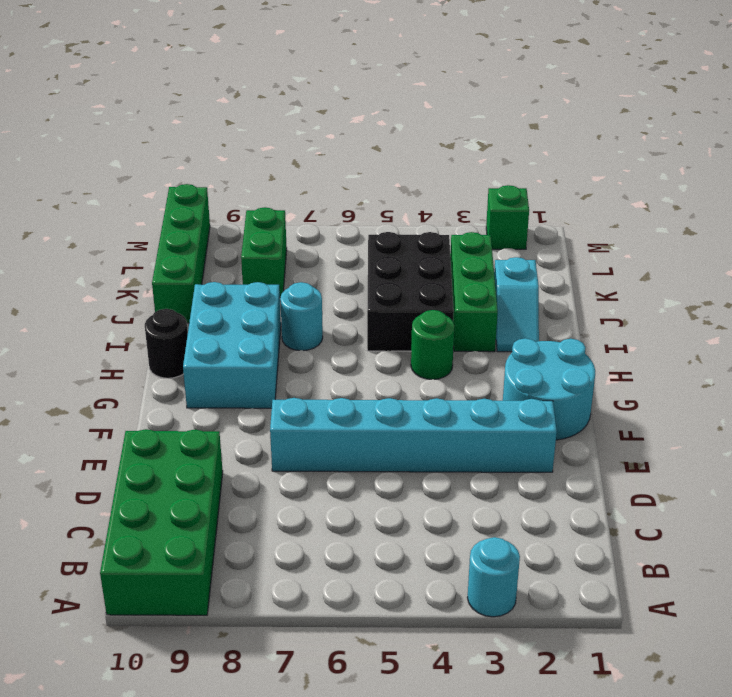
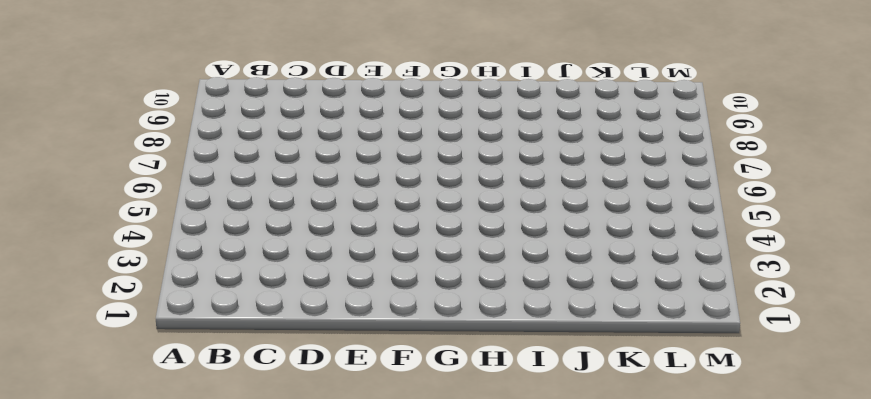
none -> cyan round brick A3 level 1
none -> green brick A9:D10 level 1
none -> cyan brick E2:E7 level 1

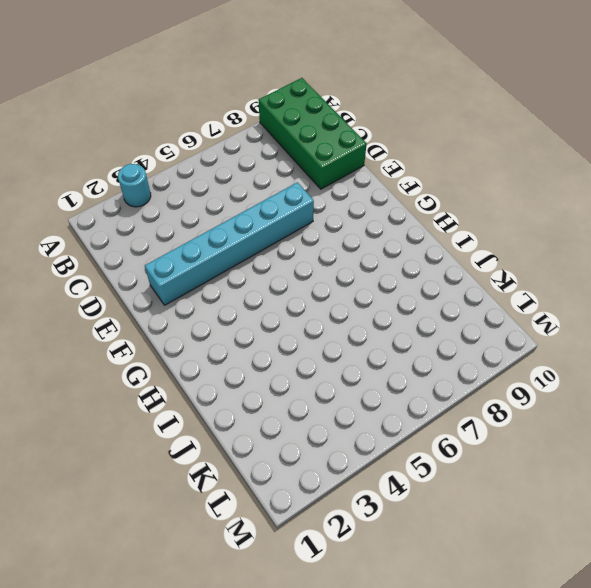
none -> cyan round brick F1:G2 level 1
none -> cyan brick G8:I9 level 1
none -> green round brick H4 level 1

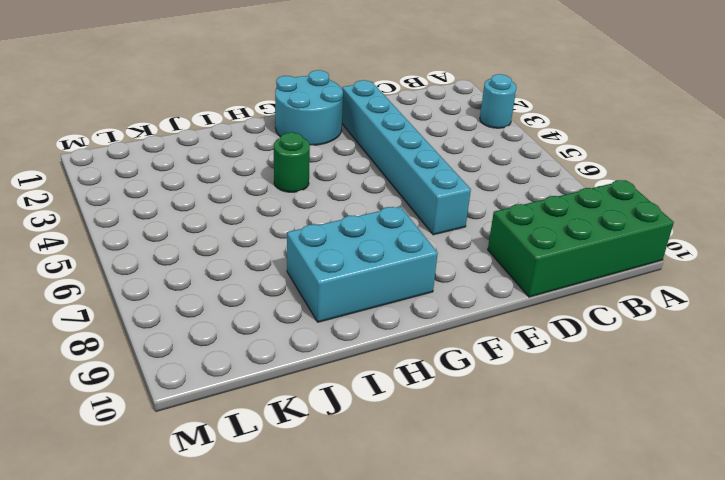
none -> black round brick H10 level 1
none -> cyan slope I2:J2 level 1 top J
none -> green brick I3:K3 level 1

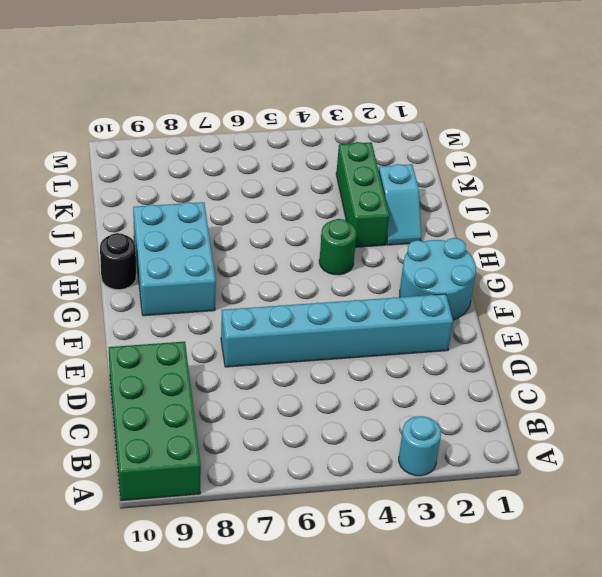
none -> black brick I4:K5 level 1
none -> cyan round brick I7 level 1
none -> green brick J10:M10 level 1

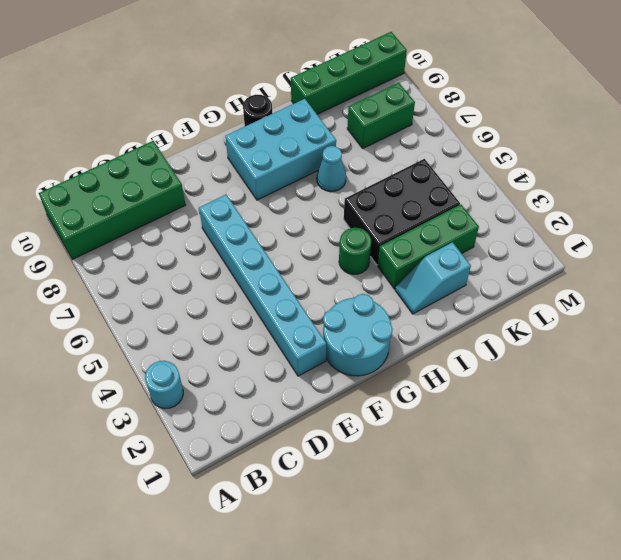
cyan cone I7 level 1 -> cyan round brick I7 level 1
none -> green brick M2 level 1

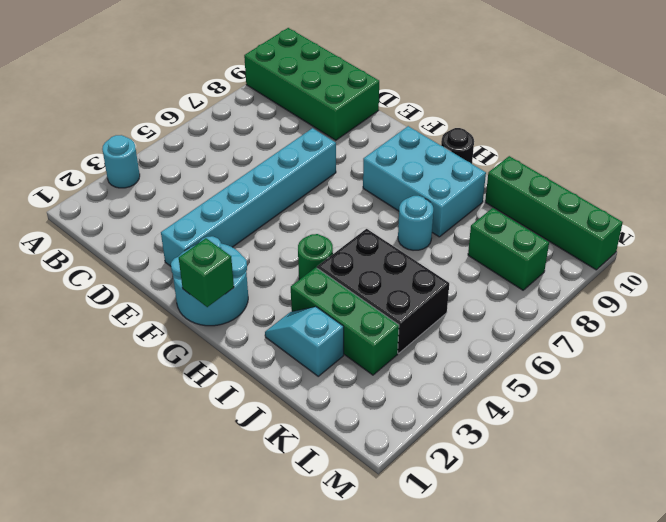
green brick G1 level 2 -> green brick M2 level 1

